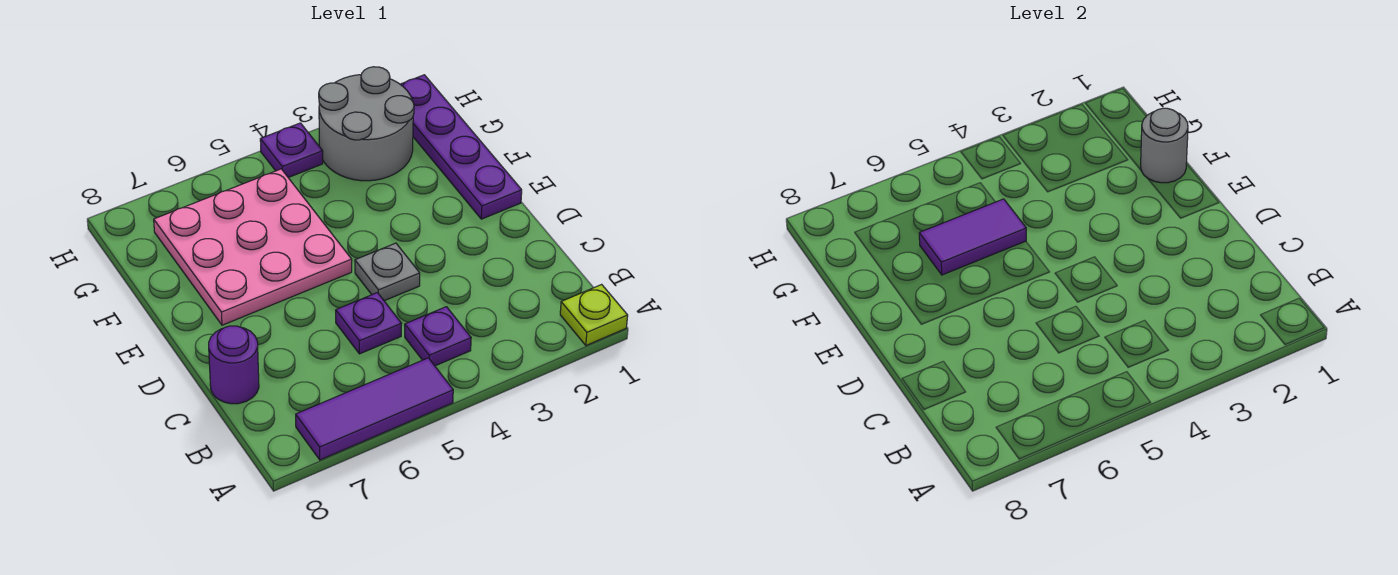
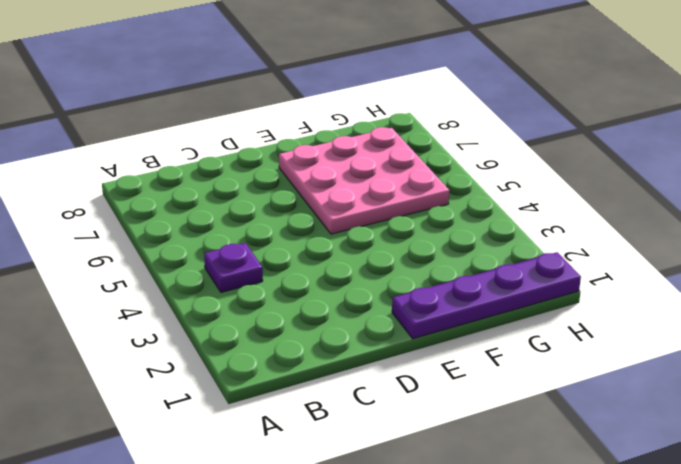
none -> lime plate A1 level 1
none -> purple tile A5:A7 level 1
none -> purple plate C5 level 1

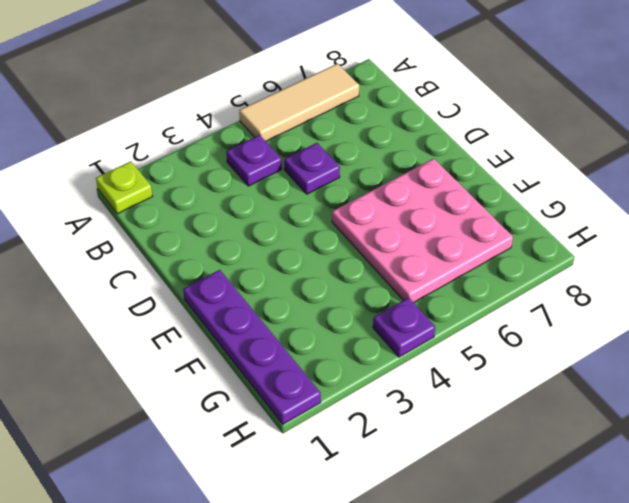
tan tile A5:A7 level 1 -> purple tile A5:A7 level 1
none -> purple round brick C8 level 1
none -> grey plate D4 level 1
none -> grey round brick G2:H3 level 1

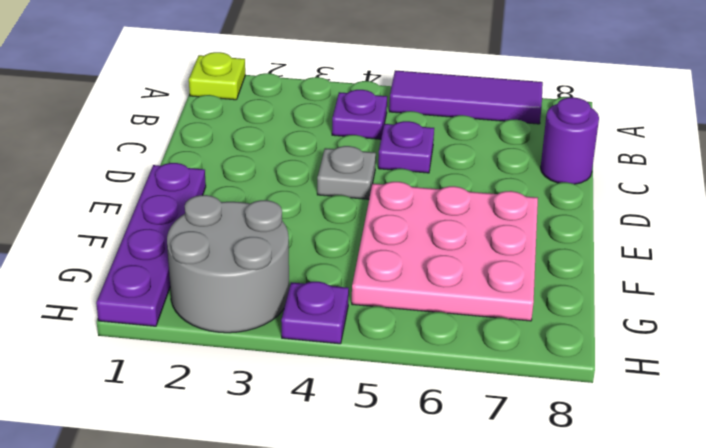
none -> grey round brick F1 level 2
none -> purple tile F5:F6 level 2

